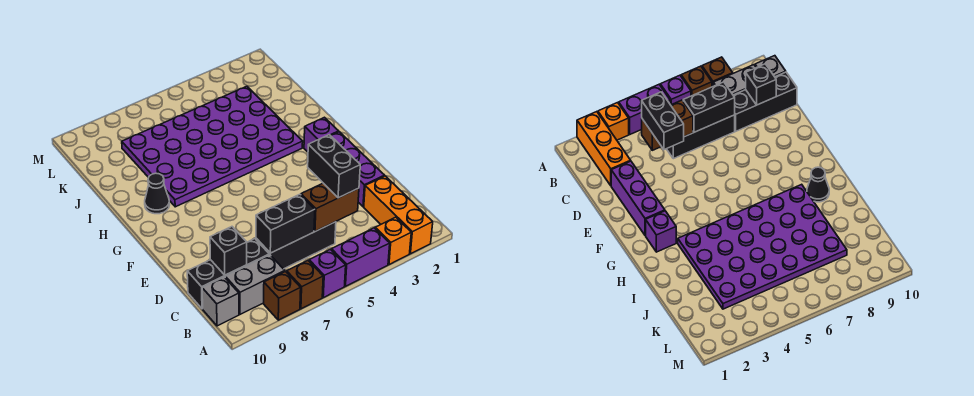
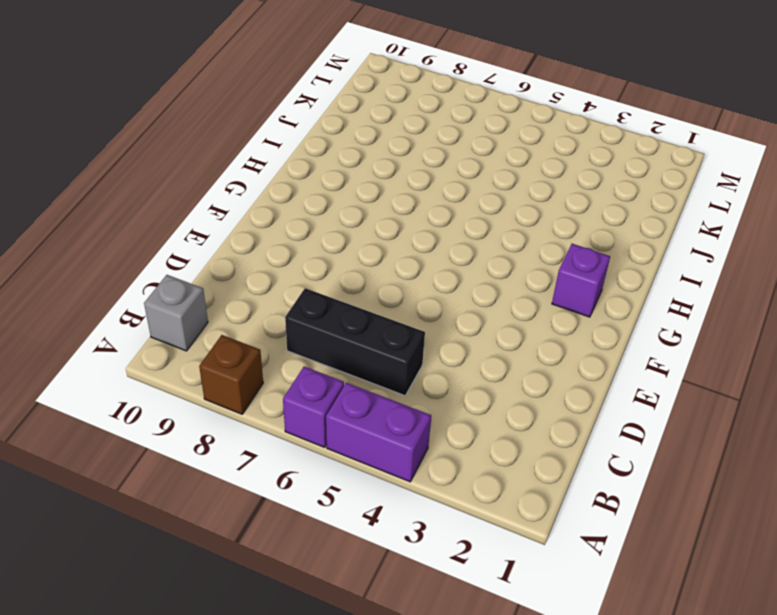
none -> orange brick A2:C2 level 1
none -> orange brick A3 level 1
none -> brown brick A7 level 1

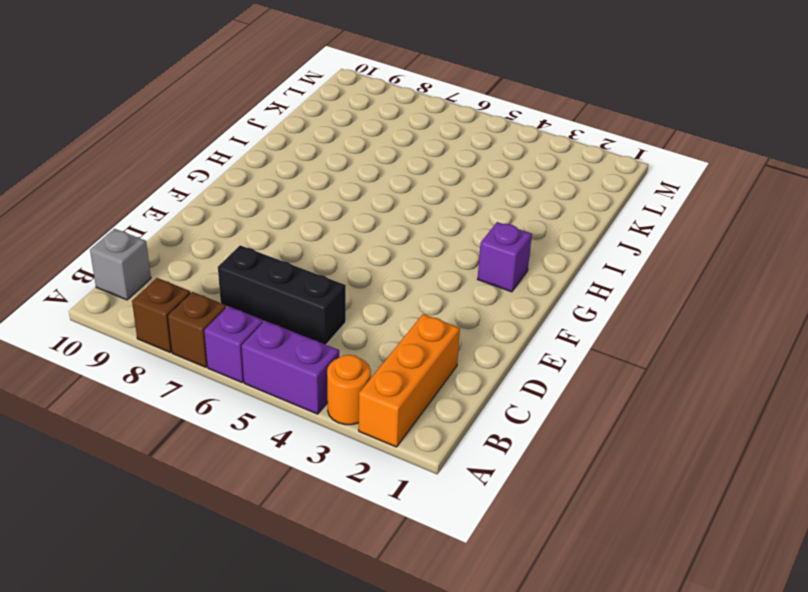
orange round brick A3 level 1 -> orange brick A3 level 1
none -> grey brick B8:B9 level 1
none -> black brick C8:C10 level 1
none -> purple brick D2:F2 level 1

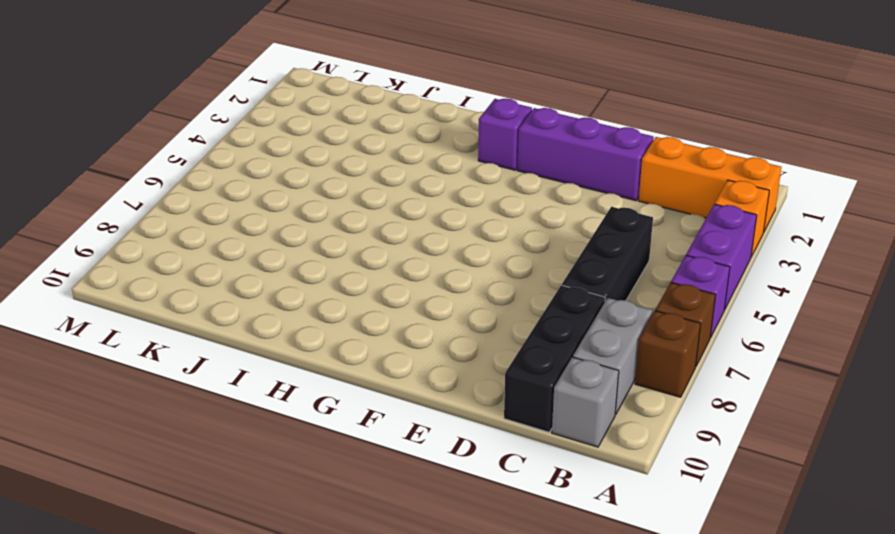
none -> purple plate H3:K8 level 1
none -> black cone H9 level 1
none -> brown brick C4:C5 level 2

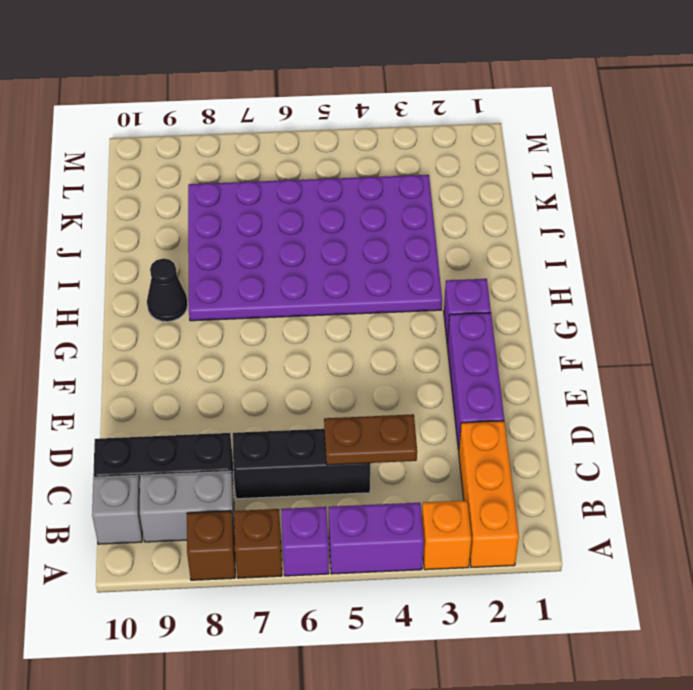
brown plate C4:C5 level 2 -> brown brick C4:C5 level 2
none -> black brick C6:C7 level 2
none -> black brick C9 level 2
none -> black brick C4:D4 level 3

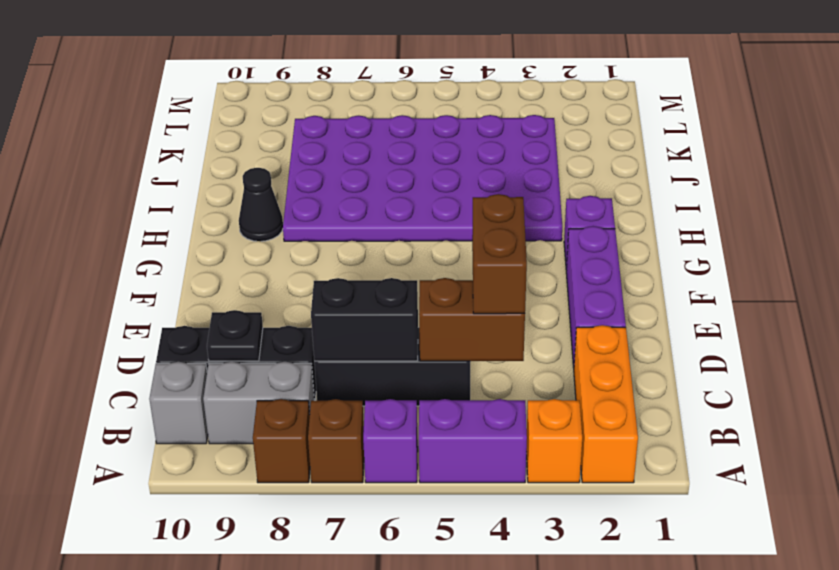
brown brick C4:D4 level 3 -> black brick C4:D4 level 3
black plate C9 level 2 -> black brick C9 level 2

